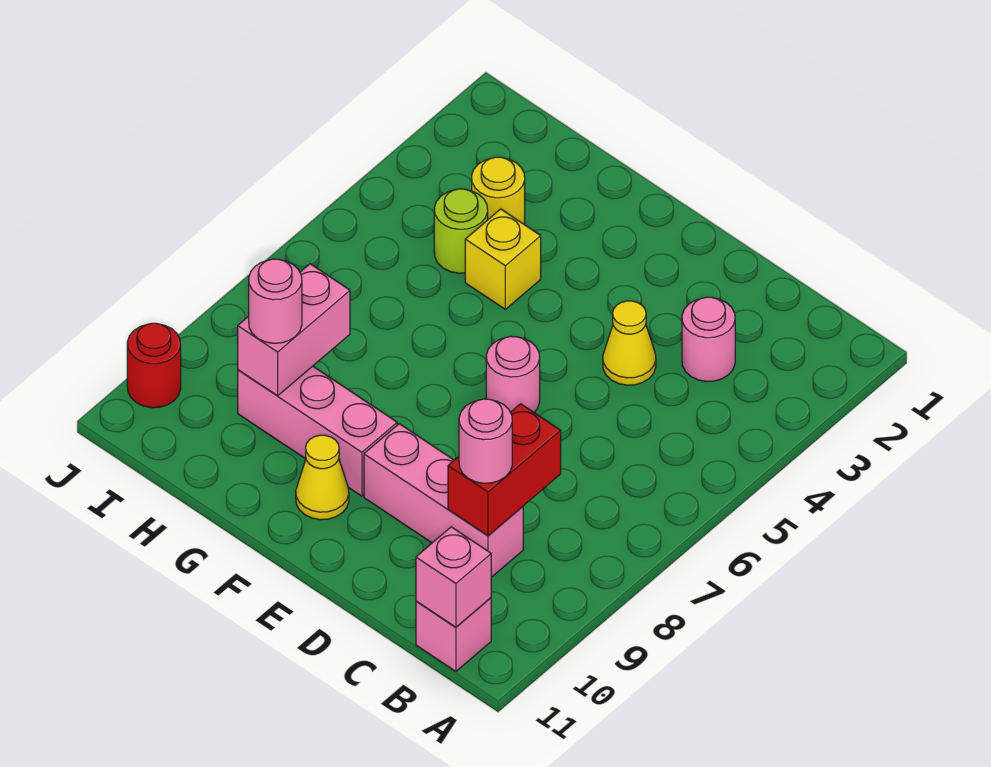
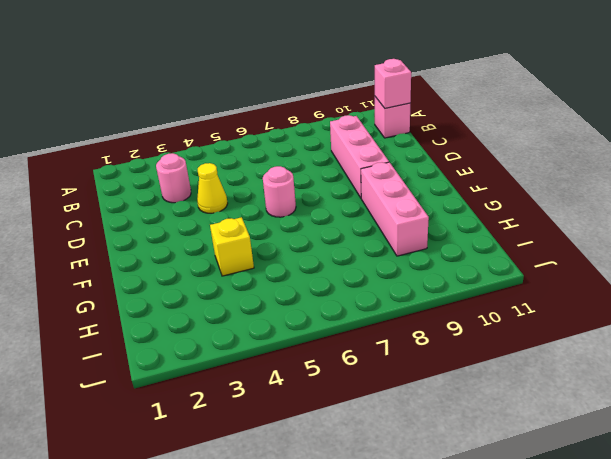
none -> yellow cone F10 level 1
none -> yellow round brick H3 level 1
none -> lime round brick H4 level 1

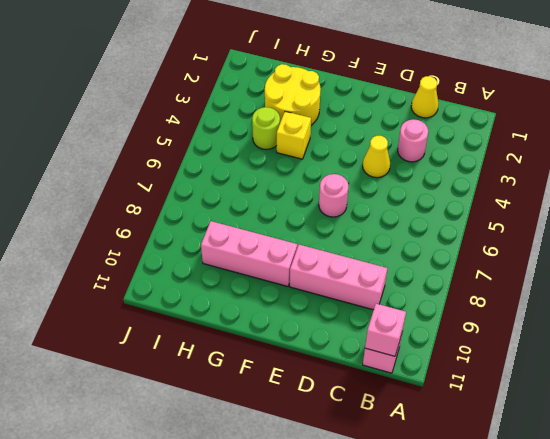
yellow cone C1 level 1 -> yellow cone F10 level 1
yellow round brick G2:H3 level 1 -> yellow round brick H3 level 1
none -> red round brick J10 level 1
none -> red brick C8:C9 level 2
none -> pink brick H8:H9 level 2

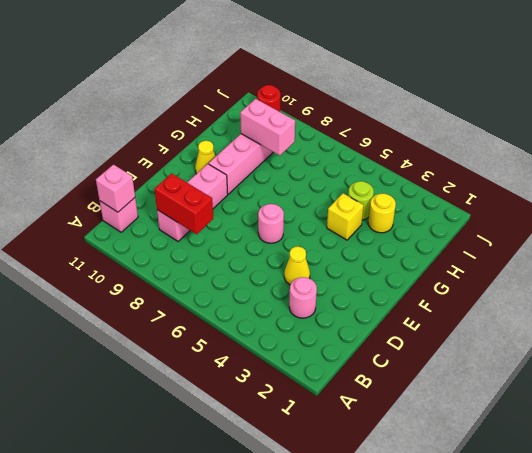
none -> pink round brick C9 level 3
none -> pink round brick H9 level 3

